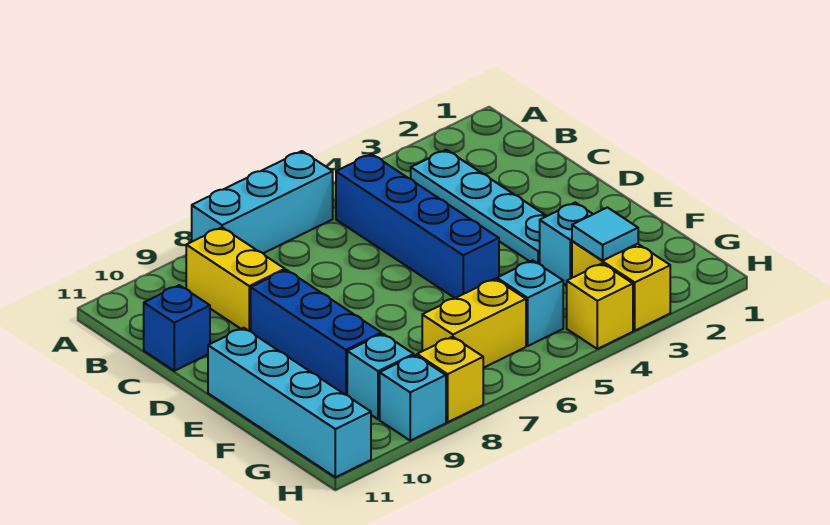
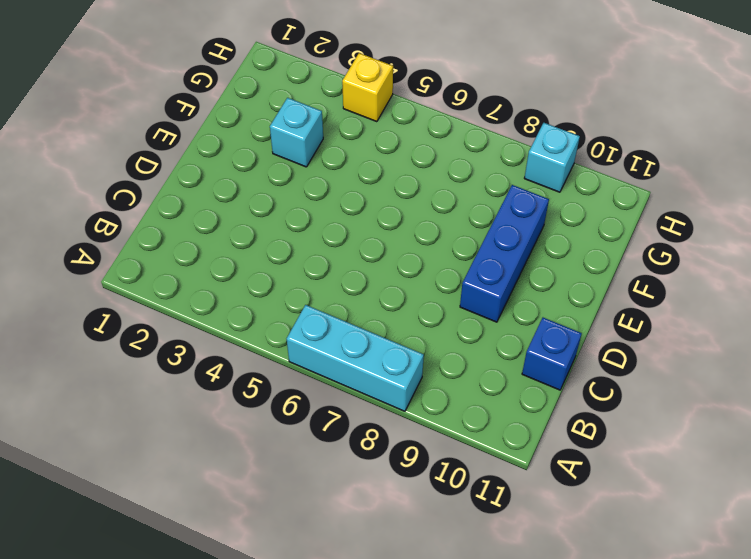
none -> cyan plate B3:E3 level 1
none -> blue brick B5:E5 level 1
none -> yellow brick B9:C9 level 1

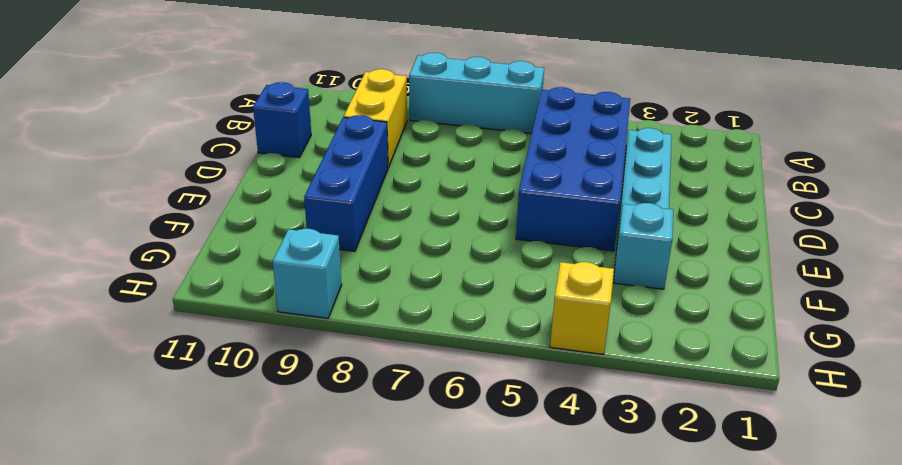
blue brick B4:E5 level 1 -> blue brick B5:E5 level 1
none -> cyan brick E11:H11 level 1
none -> yellow brick G3:H3 level 1
none -> cyan brick G5 level 1

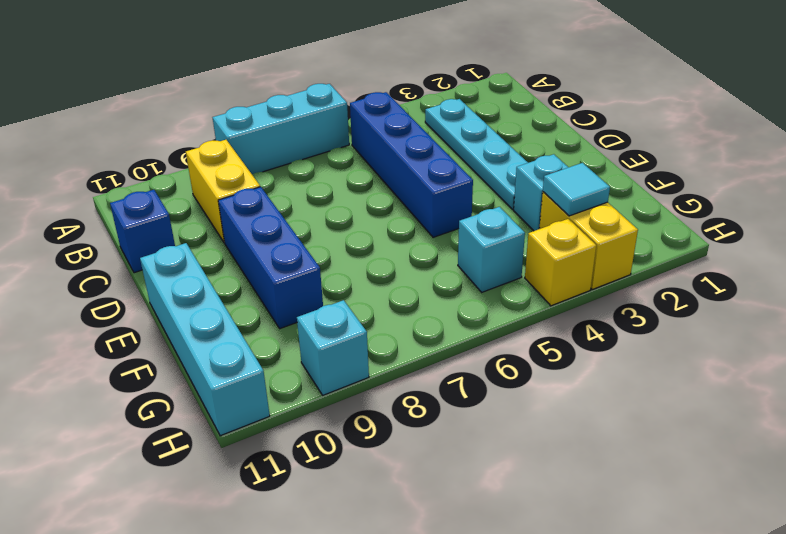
none -> yellow brick G6:G7 level 1
none -> cyan brick G9 level 1
none -> yellow brick H8 level 1

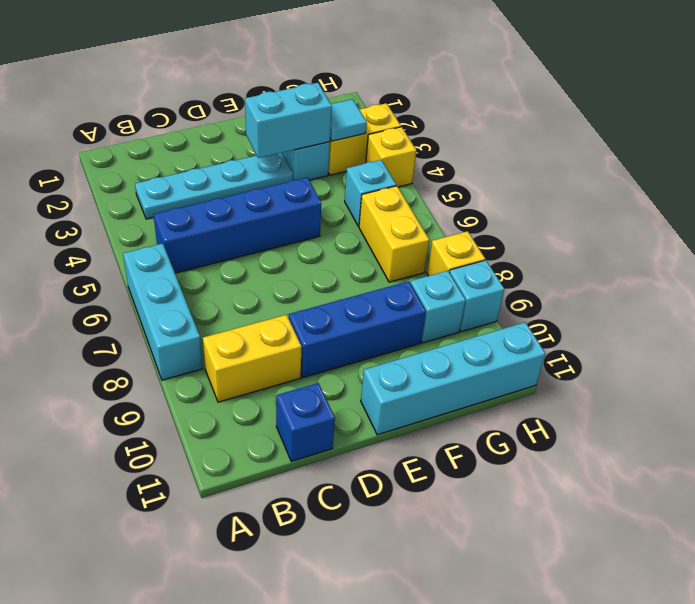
cyan brick E3:F3 level 2 -> none

